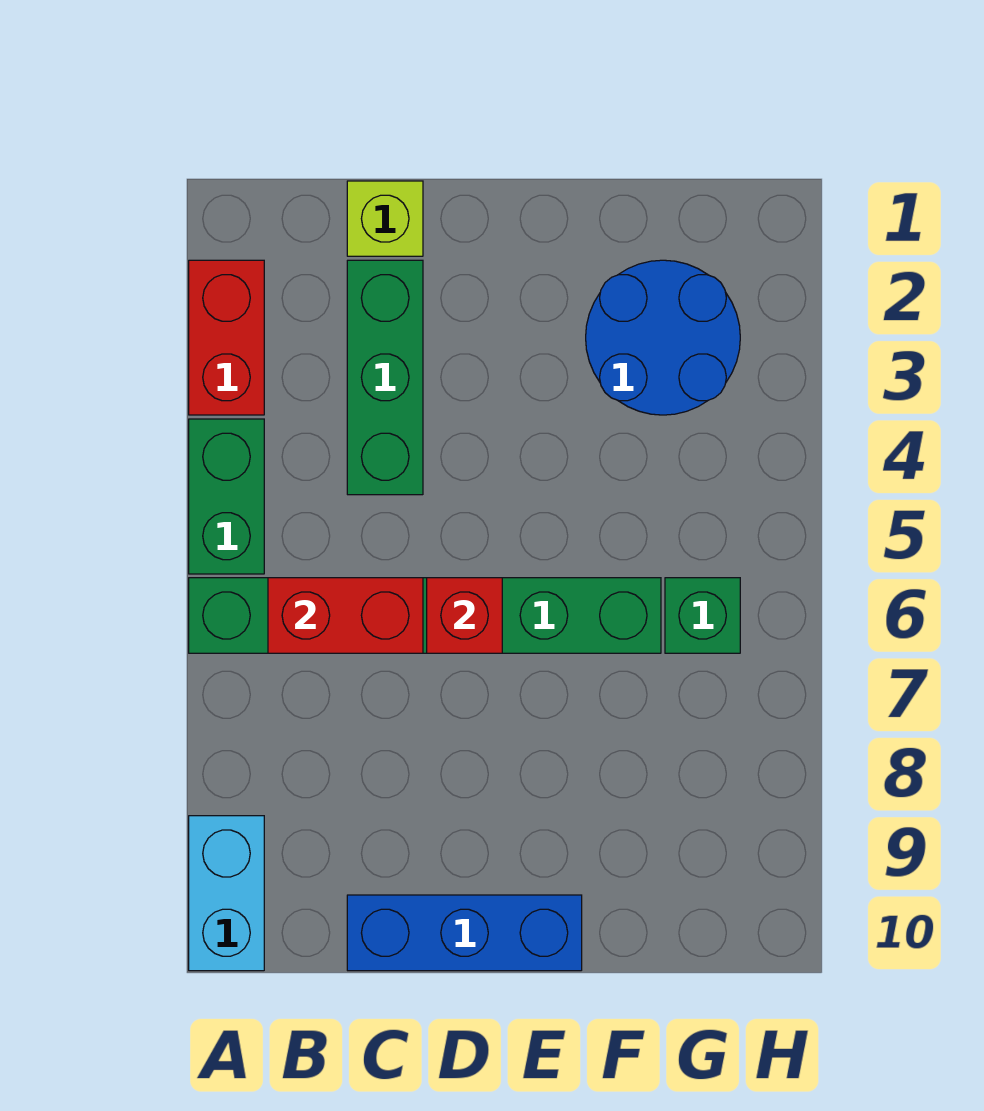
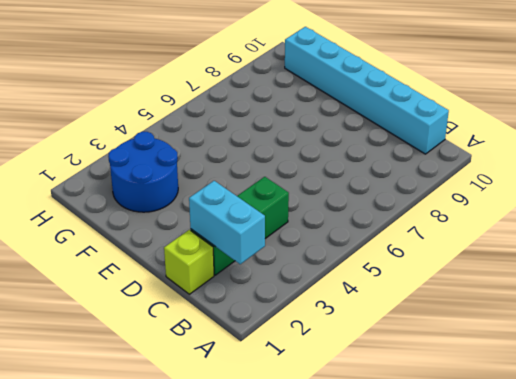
cyan brick B2:C2 level 2 -> cyan brick A9:A10 level 1
cyan brick B10:G10 level 1 -> blue brick C10:E10 level 1
none -> red brick A2:A3 level 1
none -> green brick A4:A5 level 1

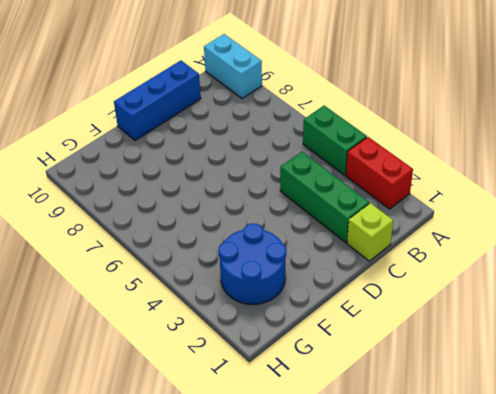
none -> green brick A6:F6 level 1
none -> green brick G6 level 1

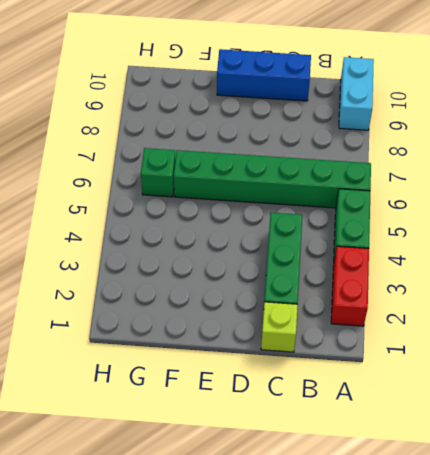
none -> blue round brick F2:G3 level 1
none -> red brick B6:C6 level 2

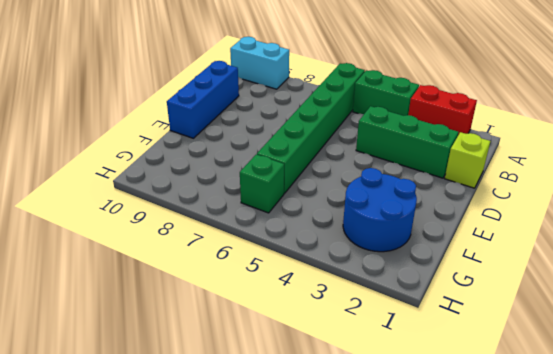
none -> red brick B6:C6 level 2
none -> red brick D6 level 2

